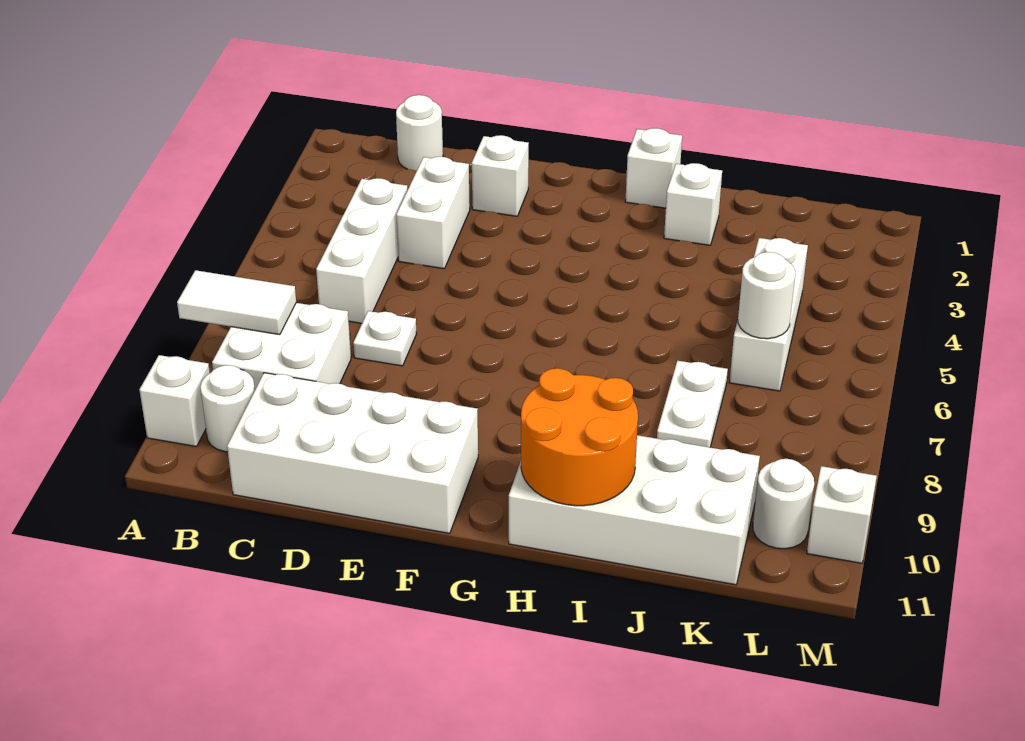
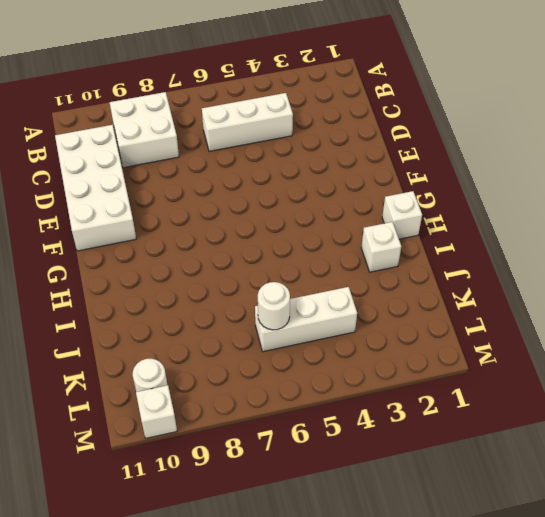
none -> white brick A10 level 1
none -> white round brick B10 level 1
none -> white round brick C1 level 1

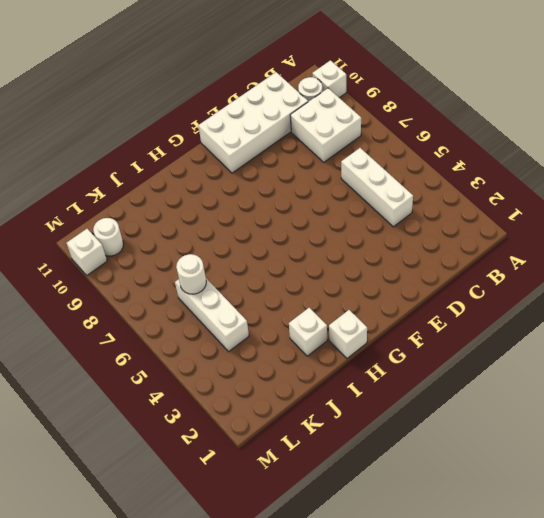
none -> white round brick C1 level 1
none -> white brick D3:D4 level 1
none -> white plate D7 level 1

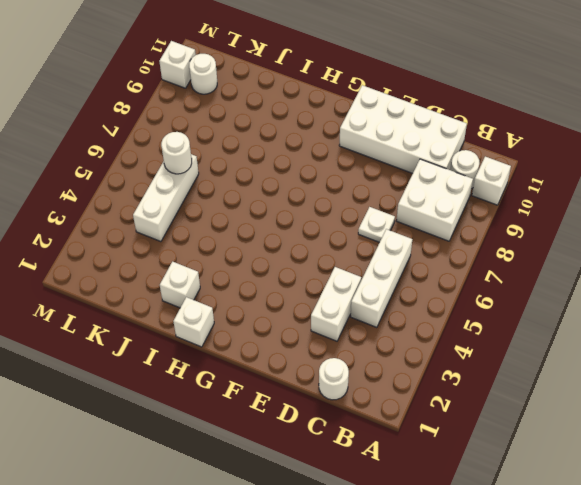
none -> white brick E2 level 1
none -> white brick H10:K11 level 1
none -> white plate J7:J8 level 1

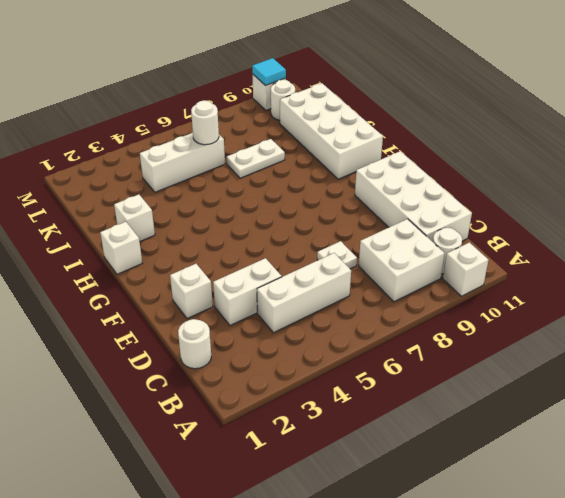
cyan tile M10 level 2 -> none
none -> white tile A8:B8 level 2
none -> orange round brick H10:I11 level 2

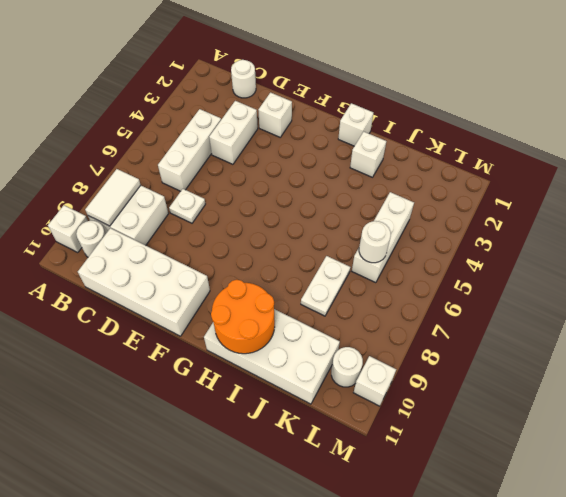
white tile B8:B9 level 2 -> white tile A8:B8 level 2

